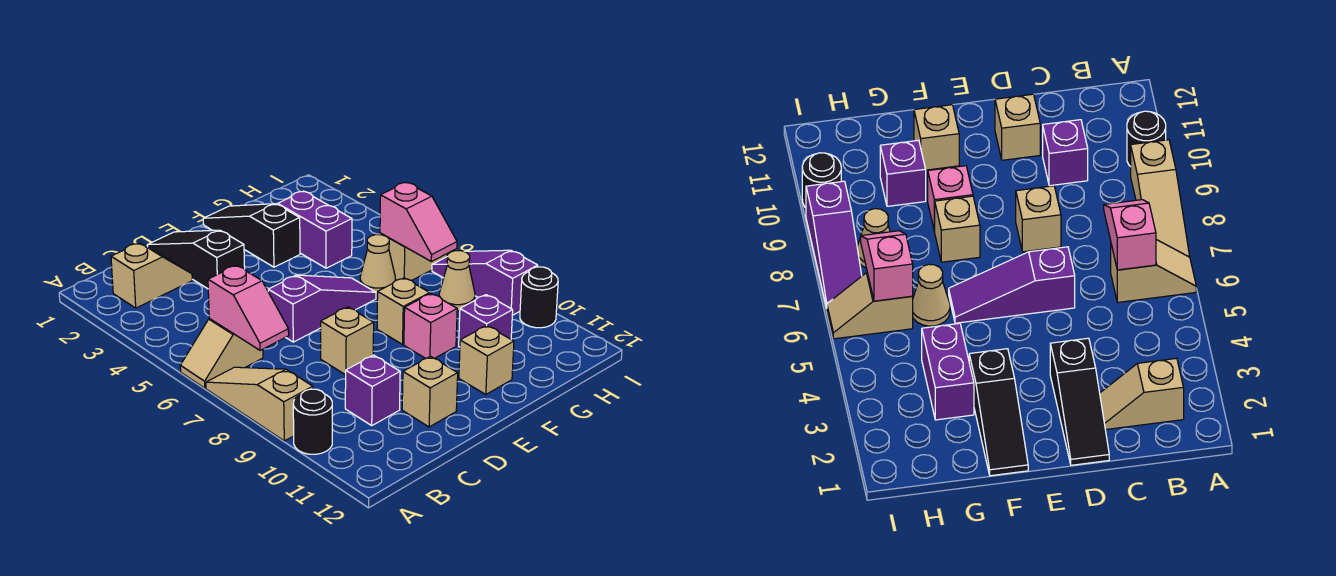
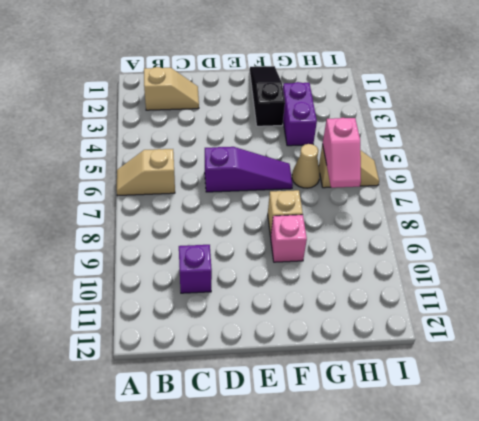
none -> tan slope A7:A9 level 1 top 9
none -> black round brick A10 level 1
none -> black slope D1:D3 level 1 top 3

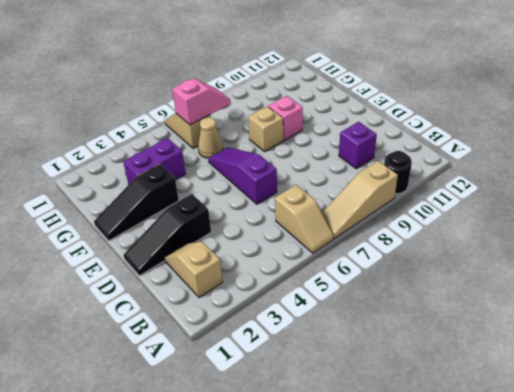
none -> tan brick D8 level 1
none -> tan brick D11 level 1
none -> tan brick F11 level 1

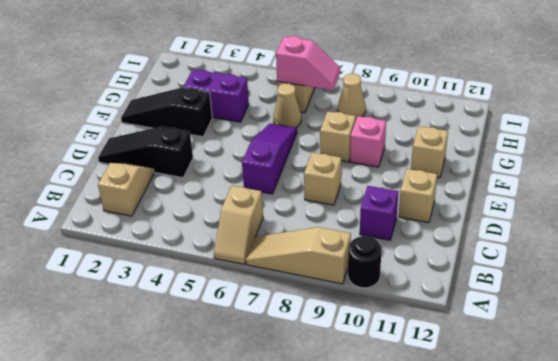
none -> purple brick G10 level 1
none -> purple slope I7:I9 level 1 top 9
none -> black round brick I10 level 1

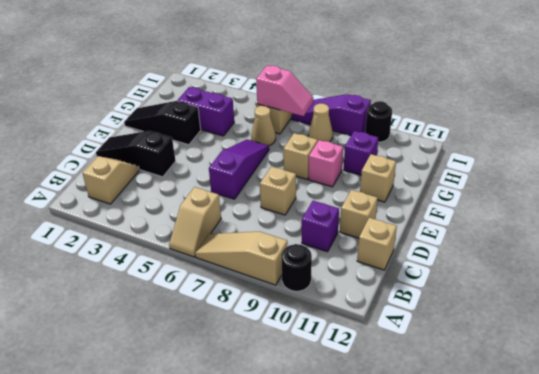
tan brick C12 level 1 -> none
none -> pink slope B6:B7 level 2 top 6

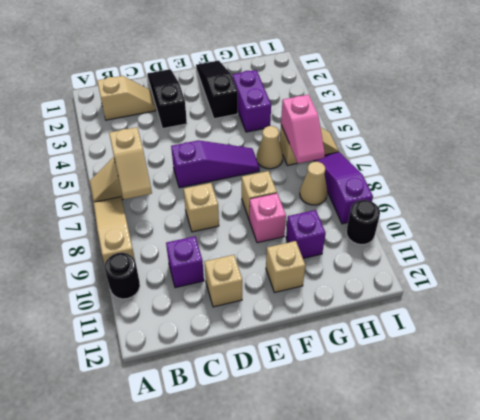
tan slope B6:B7 level 2 top 6 -> pink slope B6:B7 level 2 top 6

